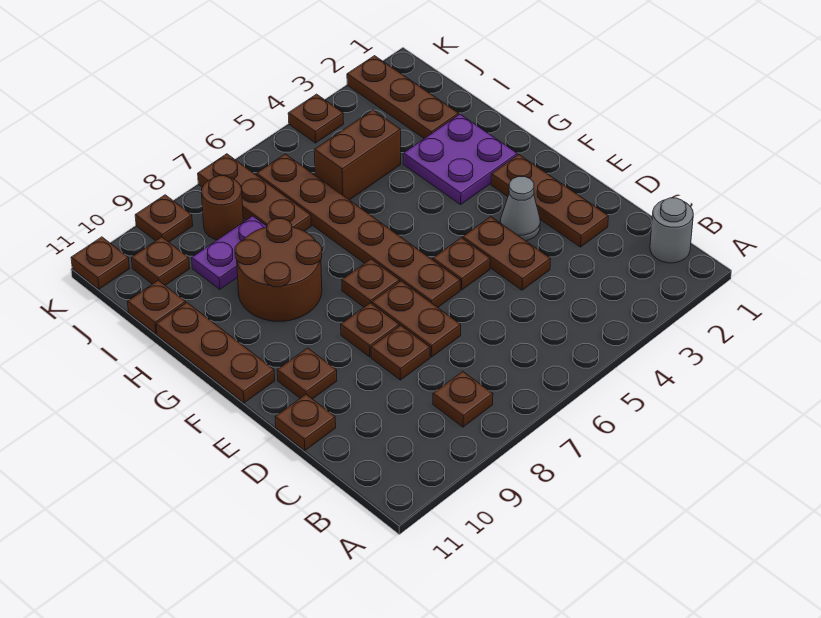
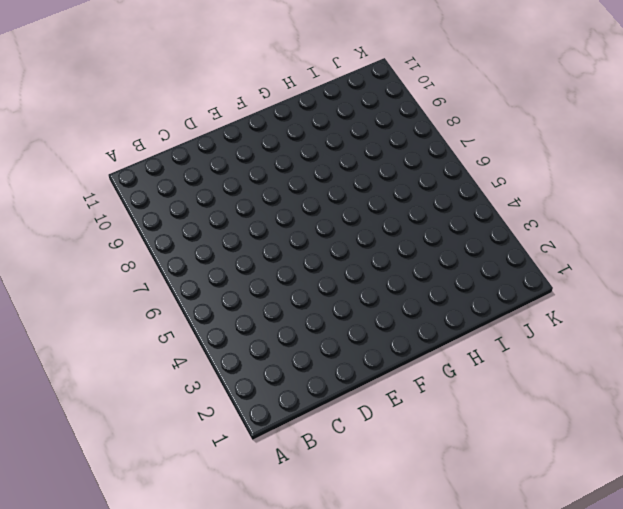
none -> grey round brick B1 level 1
none -> brown plate B8 level 1
none -> brown plate D2:F2 level 1

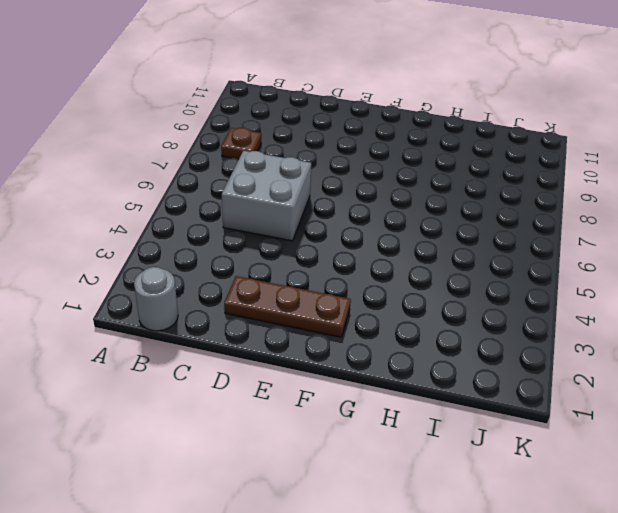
grey brick C5:D6 level 1 -> none
none -> brown plate D4:E4 level 1
none -> brown plate D7:E7 level 1
none -> brown plate D8 level 1

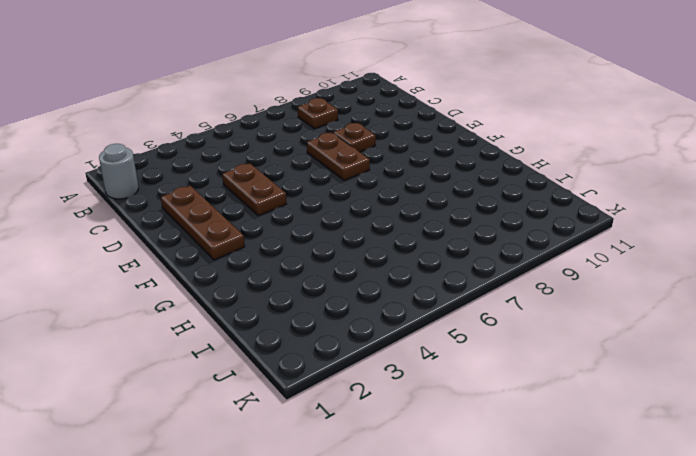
none -> brown plate D11 level 1
none -> grey cone E3 level 1
none -> brown plate E5 level 1

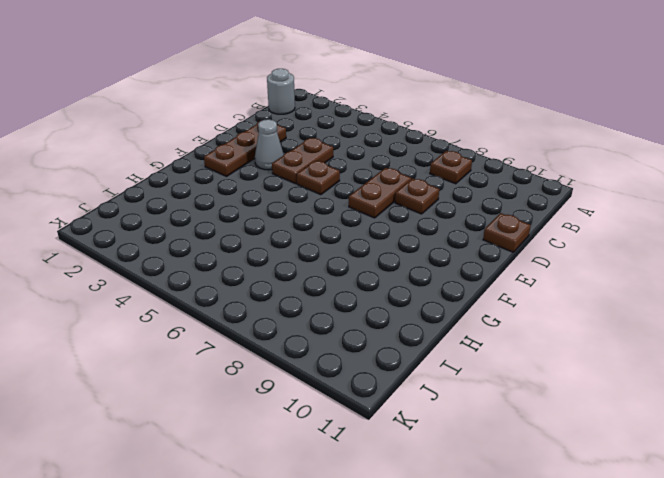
none -> brown plate E6:J6 level 1
none -> brown plate E8 level 1
none -> brown plate E10 level 1

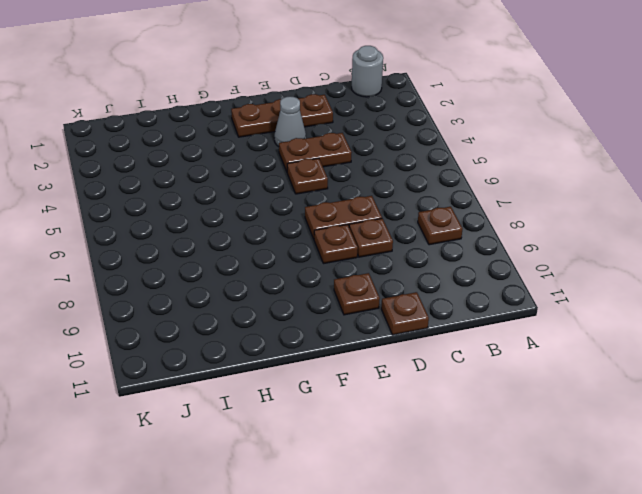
none -> brown plate E6:J6 level 1
none -> brown plate F7 level 1
none -> brown plate F11:H11 level 1

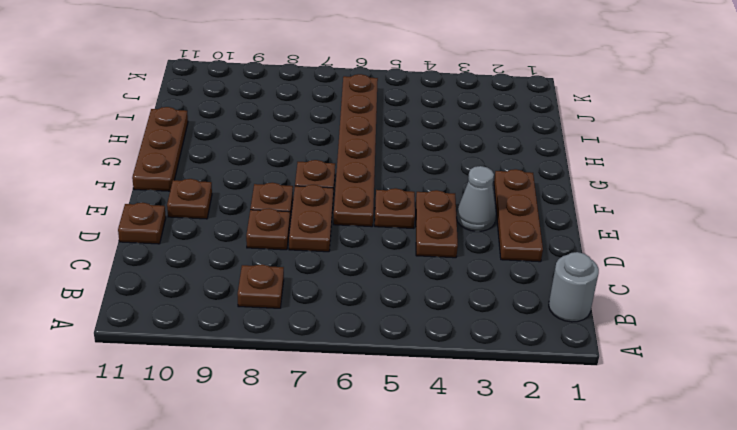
none -> purple plate G2:H3 level 1
none -> brown round brick G8:H9 level 1
none -> brown plate I2:K2 level 1

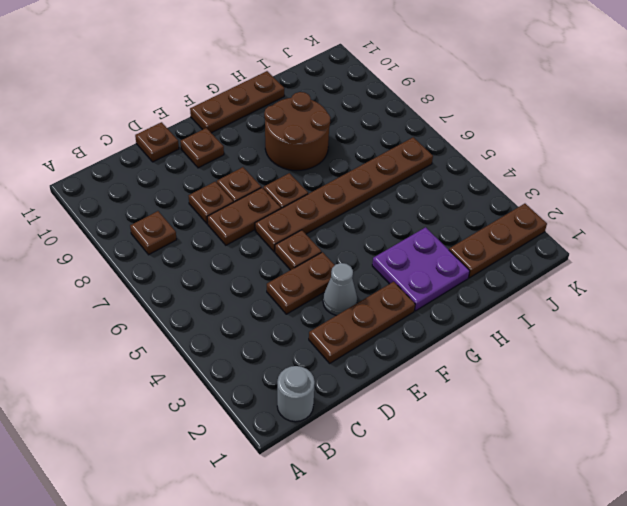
none -> brown brick I4:I5 level 1
none -> brown plate I7:K7 level 1
none -> purple plate I8:I9 level 1

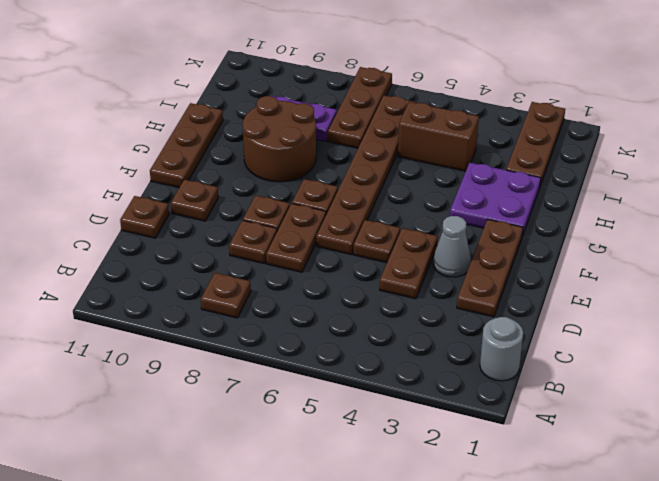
none -> brown plate I11 level 1
none -> brown round brick J8 level 1
none -> brown plate J10 level 1

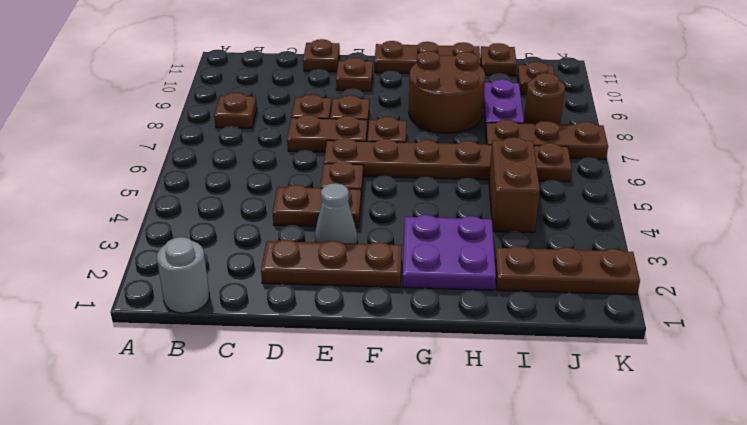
none -> brown plate K4 level 1
none -> brown plate K9 level 1
none -> brown plate K11 level 1

